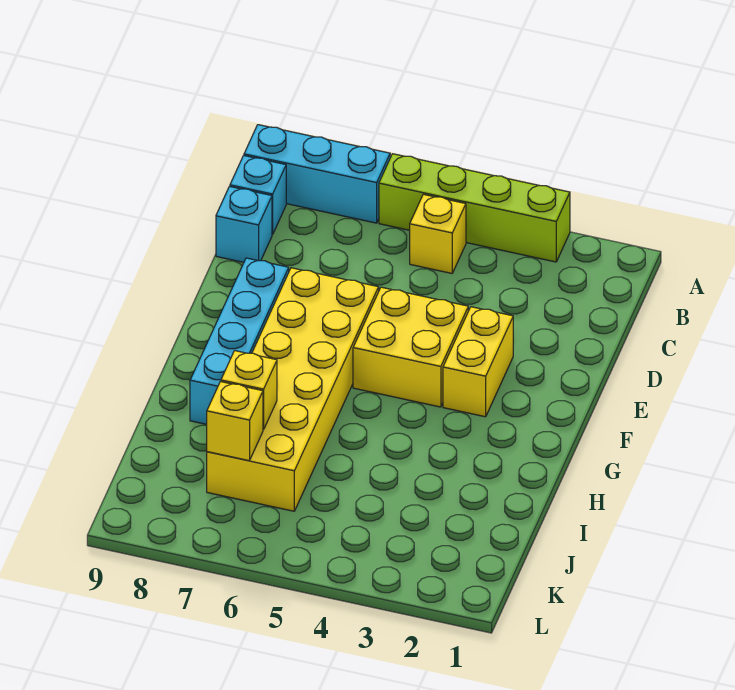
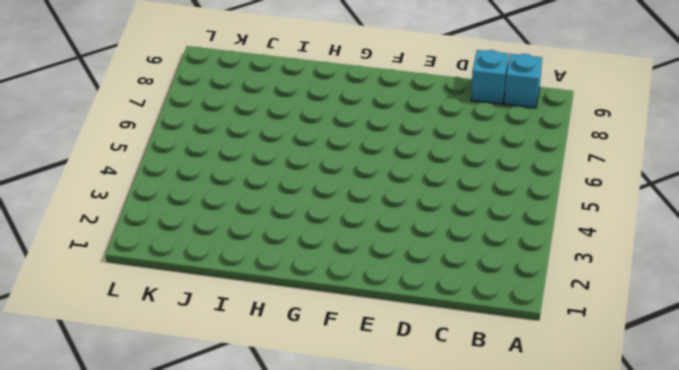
none -> lime brick A3:A6 level 1
none -> cyan brick A7:A9 level 1

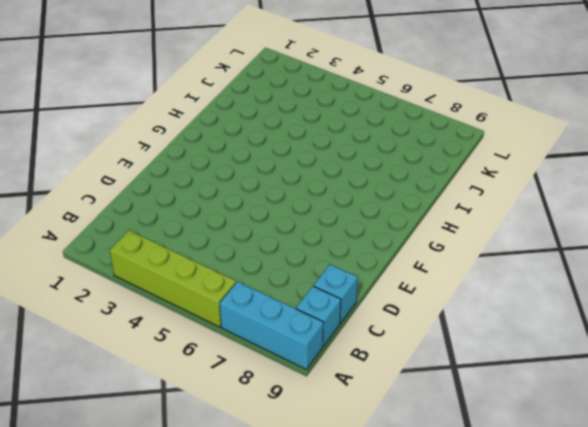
none -> yellow brick B5 level 1
none -> yellow brick E3:F3 level 1

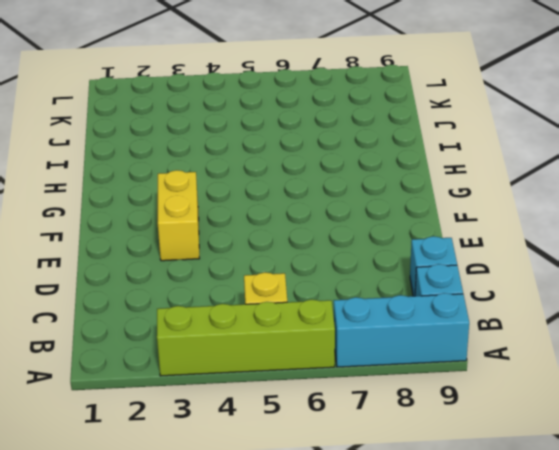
none -> yellow brick E4:F5 level 1
none -> yellow brick E6:J7 level 1

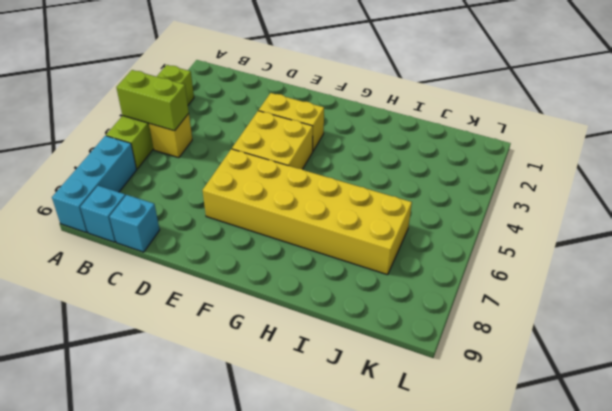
lime brick A5:B5 level 2 -> none
none -> cyan brick E8:H8 level 1
none -> yellow brick I7 level 2

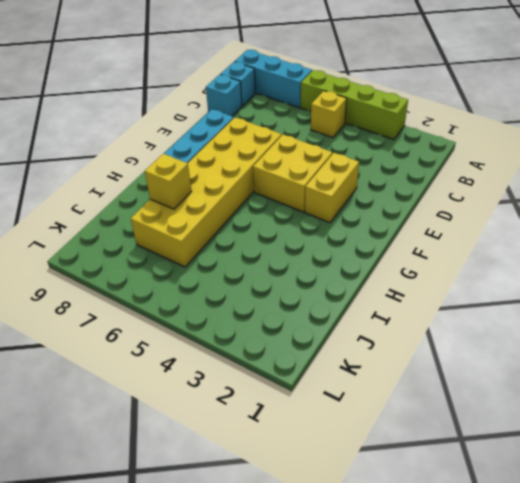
none -> yellow brick J7 level 2

